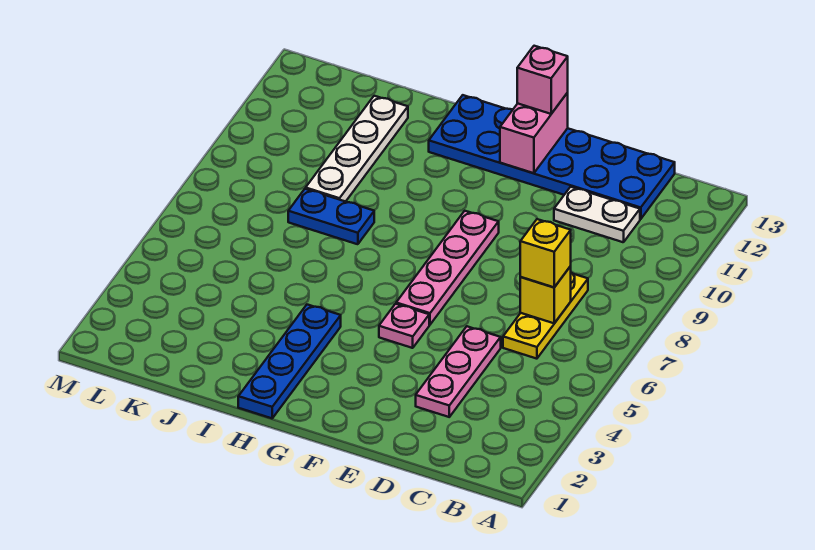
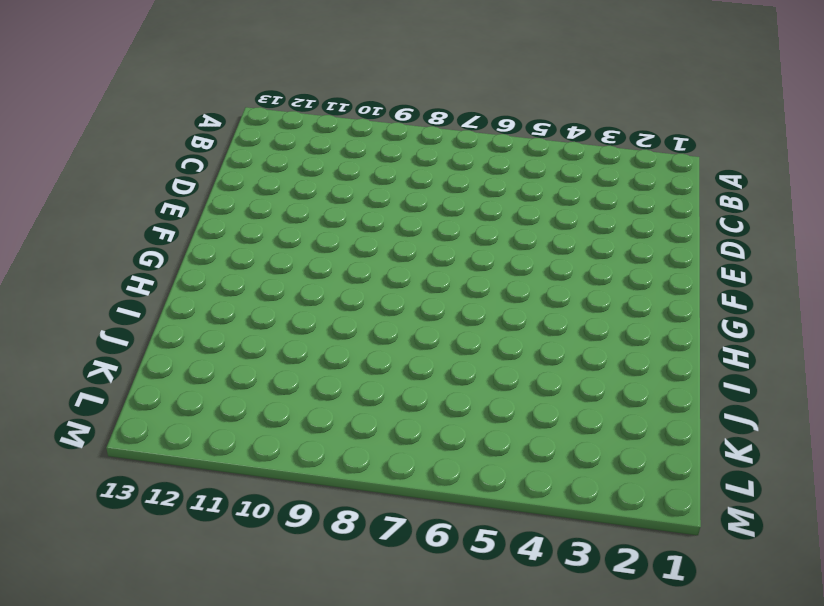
none -> yellow plate C6:C8 level 1
none -> white plate C11:D11 level 1
none -> blue plate C12:H13 level 1

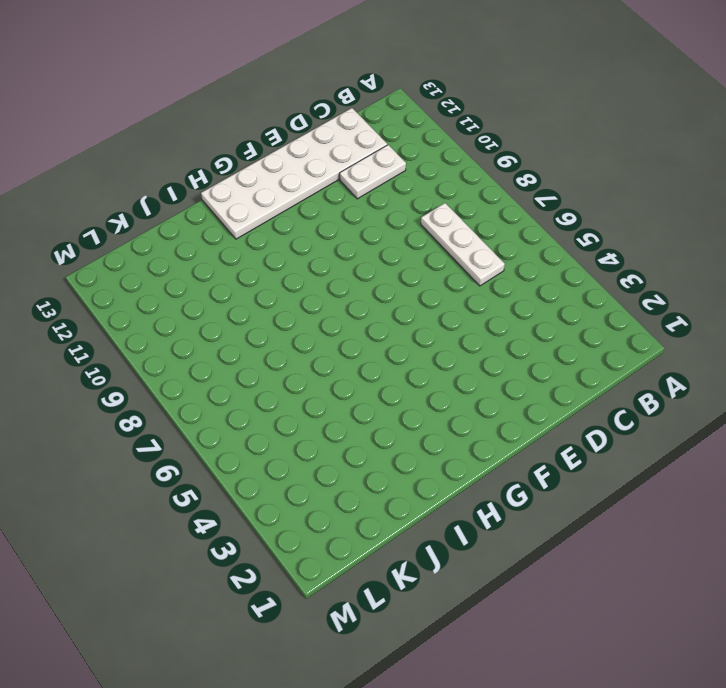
white plate C6:C8 level 1 -> yellow plate C6:C8 level 1
white plate C12:H13 level 1 -> blue plate C12:H13 level 1
none -> pink plate D3:D5 level 1
none -> pink plate F5 level 1
none -> pink plate F6:F9 level 1

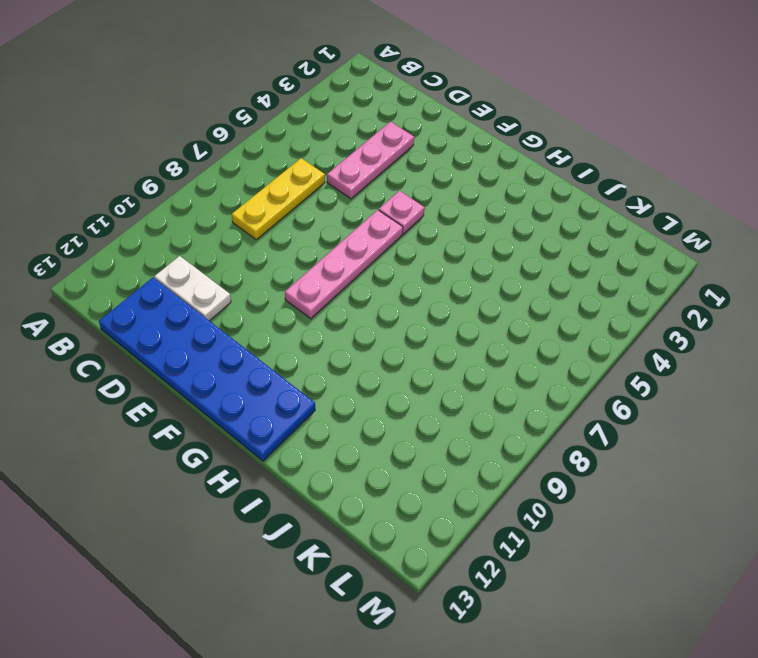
none -> blue plate H1:H4 level 1
none -> blue plate I8:J8 level 1
none -> white plate J9:J12 level 1

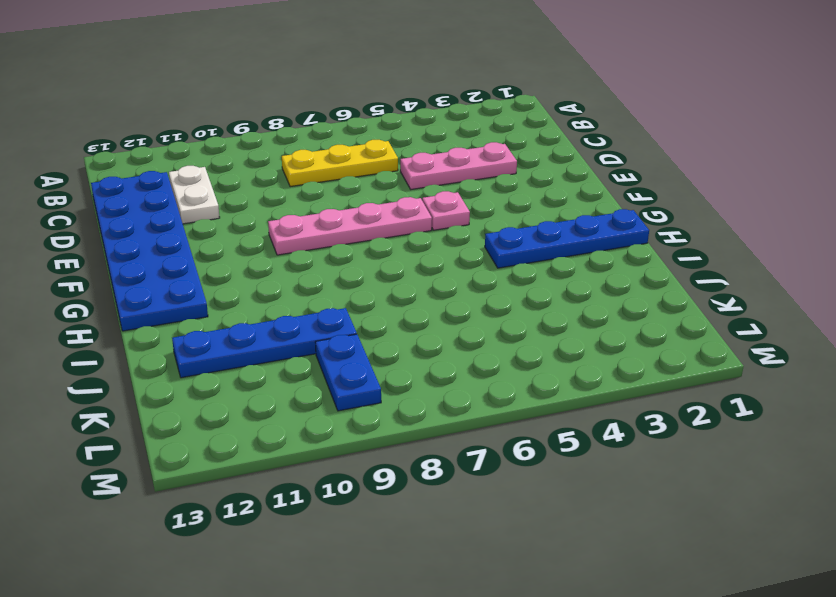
blue plate J9:J12 level 1 -> white plate J9:J12 level 1
blue plate K9:L9 level 1 -> blue plate I8:J8 level 1
none -> yellow brick C7 level 2
none -> pink brick F12:F13 level 2
none -> yellow brick C7 level 3

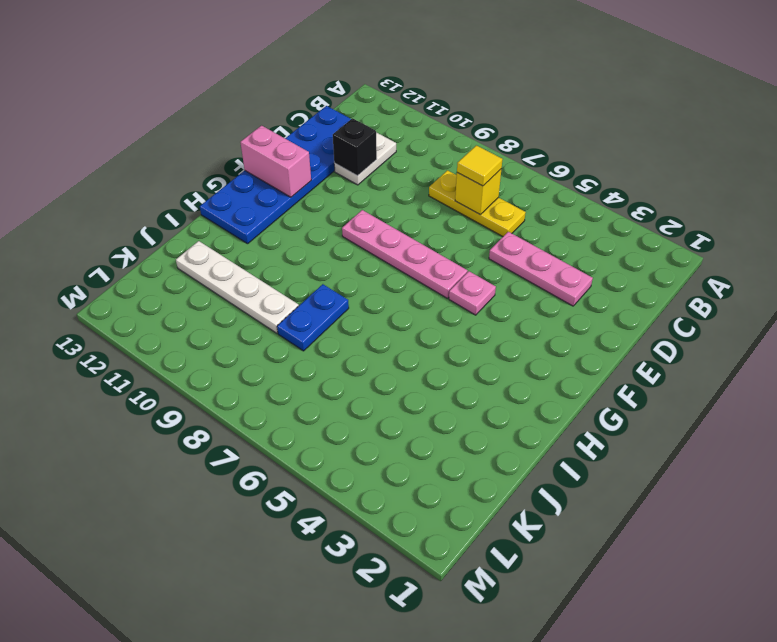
yellow tile C7 level 3 -> yellow brick C7 level 3
black brick D11 level 2 -> none
none -> blue plate H1:H4 level 1
none -> pink brick F13 level 3

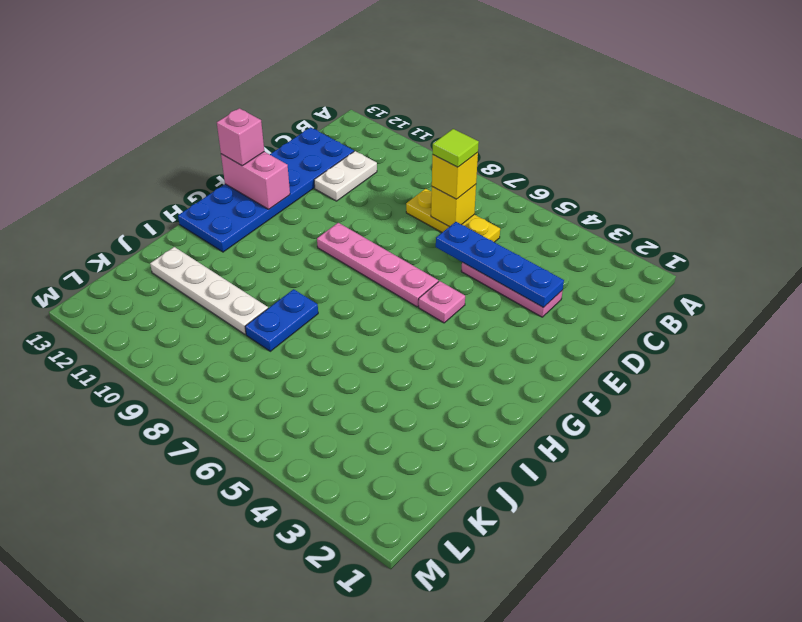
lime tile C7 level 4 -> none
blue plate D3:D6 level 2 -> blue plate H1:H4 level 1

